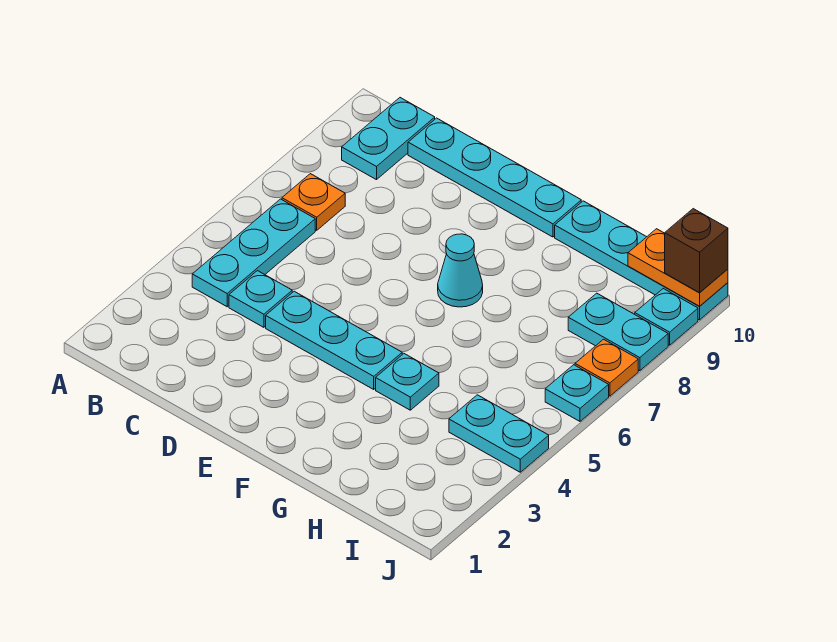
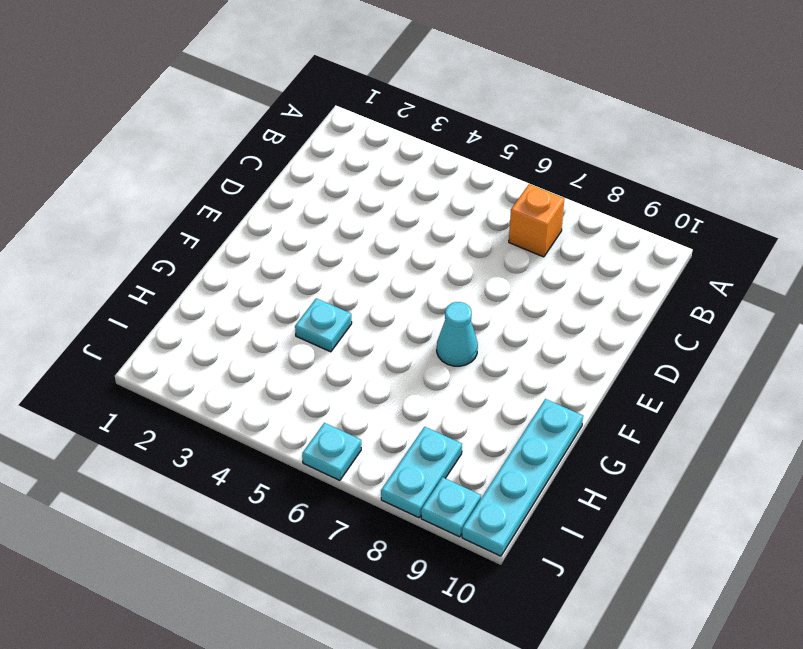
orange brick B7 level 1 -> orange plate B7 level 1
none -> cyan plate B4:B6 level 1
none -> cyan plate B9:B10 level 1
none -> cyan plate C4 level 1

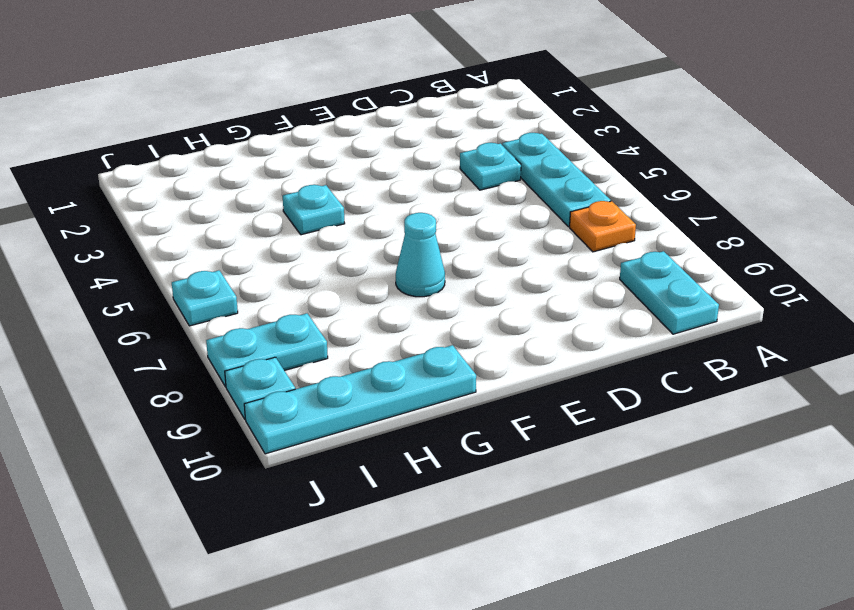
none -> cyan plate C10:F10 level 1
none -> cyan plate D4:F4 level 1
none -> cyan plate I4:J4 level 1

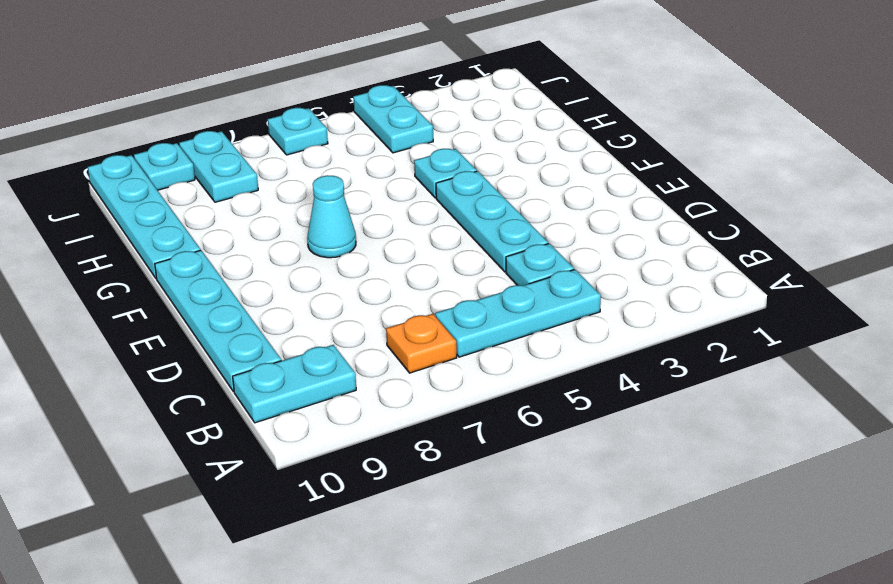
none -> orange plate J7 level 1
none -> orange plate I10:J10 level 2
none -> brown brick J10 level 3

